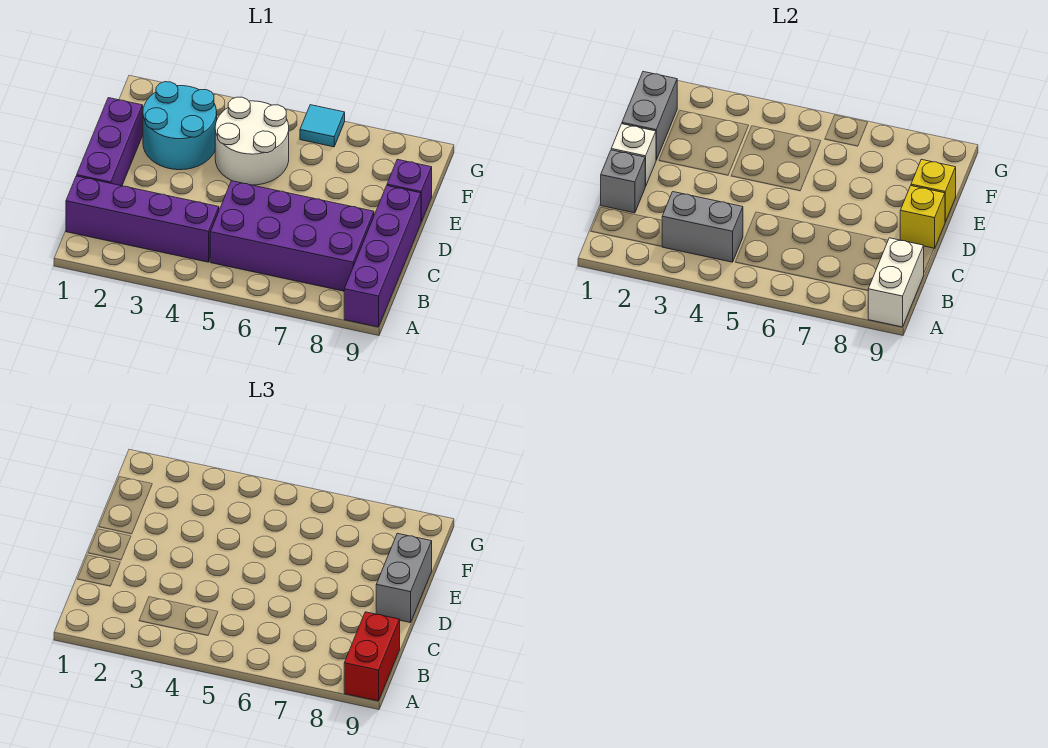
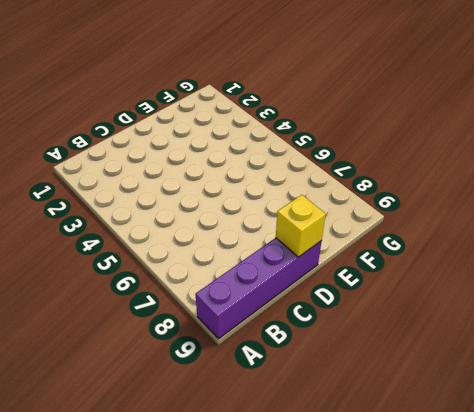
none -> purple brick B1:B4 level 1
none -> purple brick B5:C8 level 1
none -> purple brick C1:E1 level 1

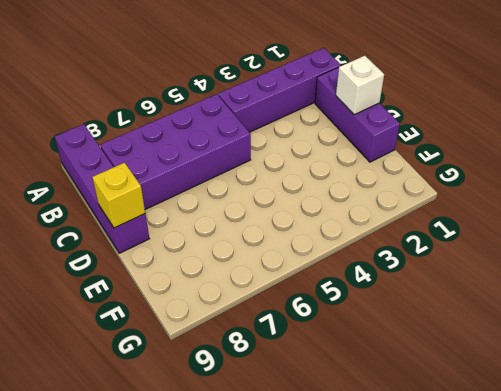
none -> cyan round brick E2:F3 level 1
none -> white round brick E4:F5 level 1
none -> purple brick E9 level 1

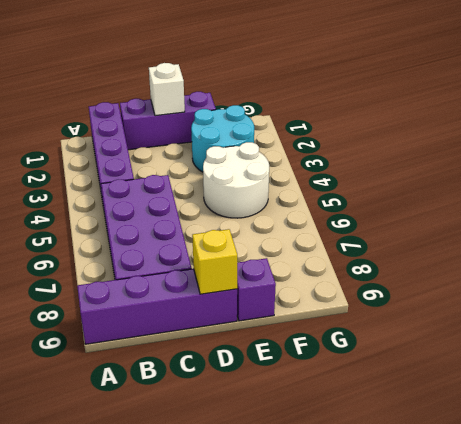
none -> cyan tile G6 level 1
none -> white brick A9:B9 level 2
none -> grey brick B3:B4 level 2

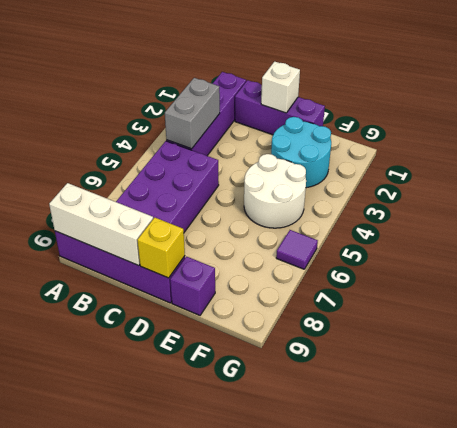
white brick A9:C9 level 2 -> white brick A9:B9 level 2
purple tile G6 level 1 -> cyan tile G6 level 1
none -> grey brick C1 level 2
none -> grey brick E1:F1 level 2
none -> yellow brick E9 level 2

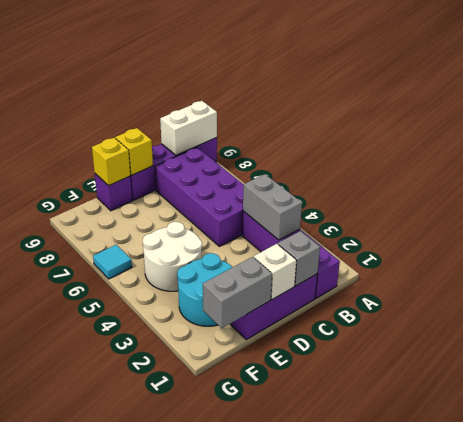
none -> red brick A9:B9 level 3
none -> grey brick D9:E9 level 3

